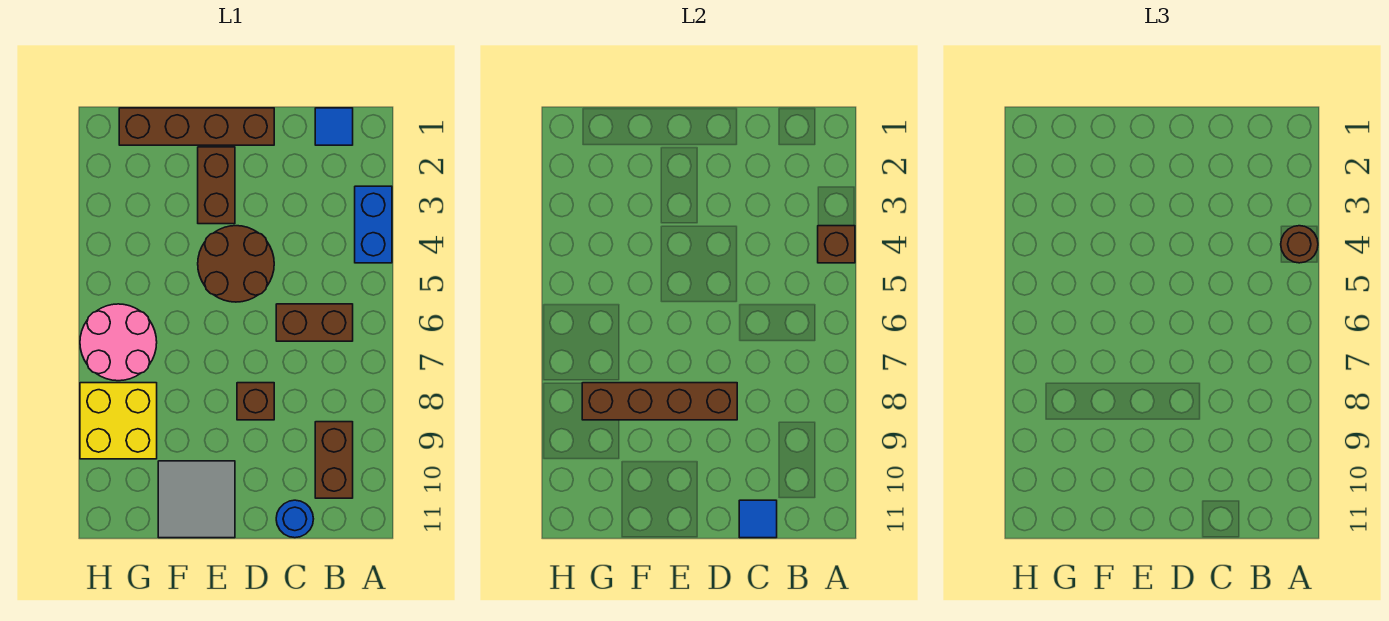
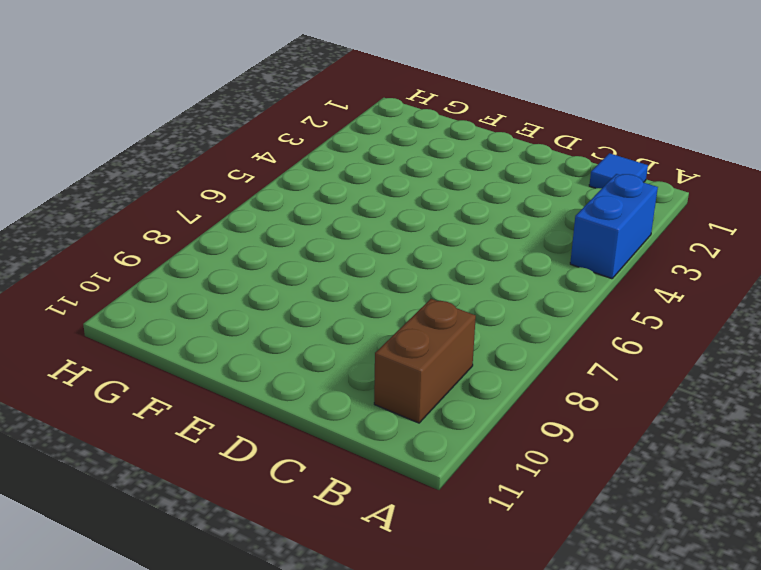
none -> brown brick B6:C6 level 1
none -> blue round brick C11 level 1
none -> brown brick D1:G1 level 1

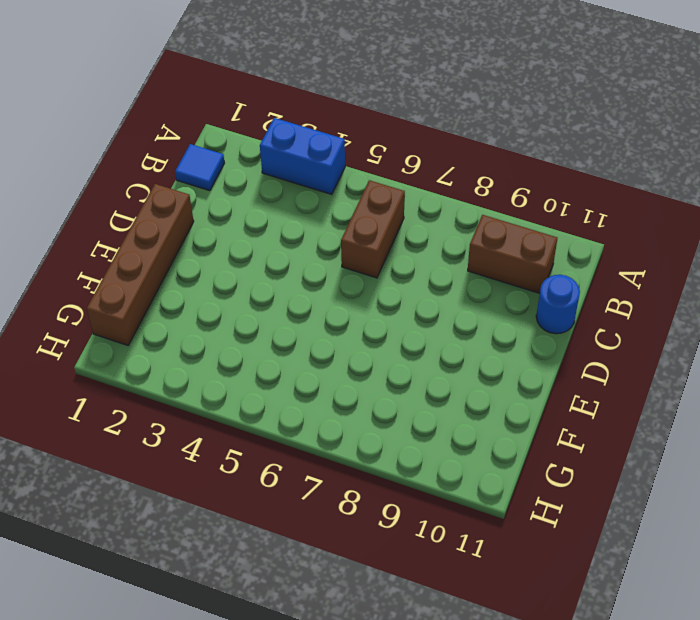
none -> brown round brick D4:E5 level 1
none -> brown brick D8 level 1
none -> brown brick E2:E3 level 1

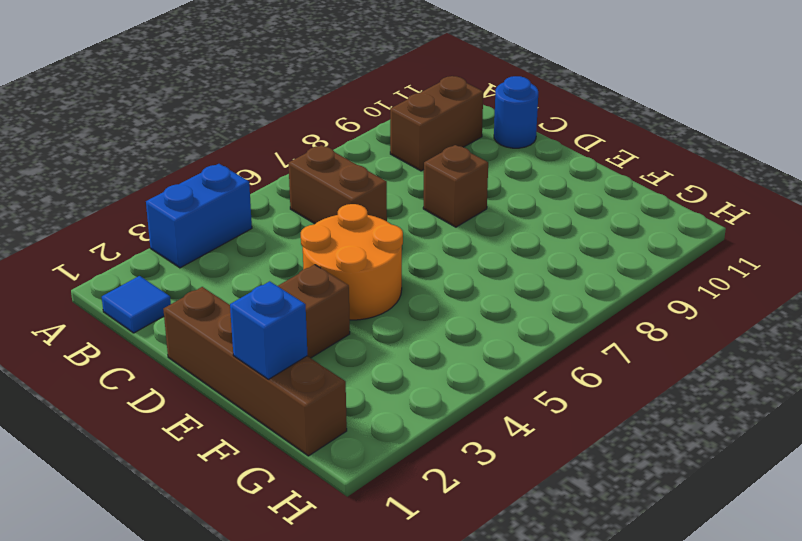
orange round brick D4:E5 level 1 -> brown round brick D4:E5 level 1
blue brick F1 level 2 -> none
none -> grey tile E10:F11 level 1
none -> pink round brick G6:H7 level 1
none -> yellow brick G8:H9 level 1

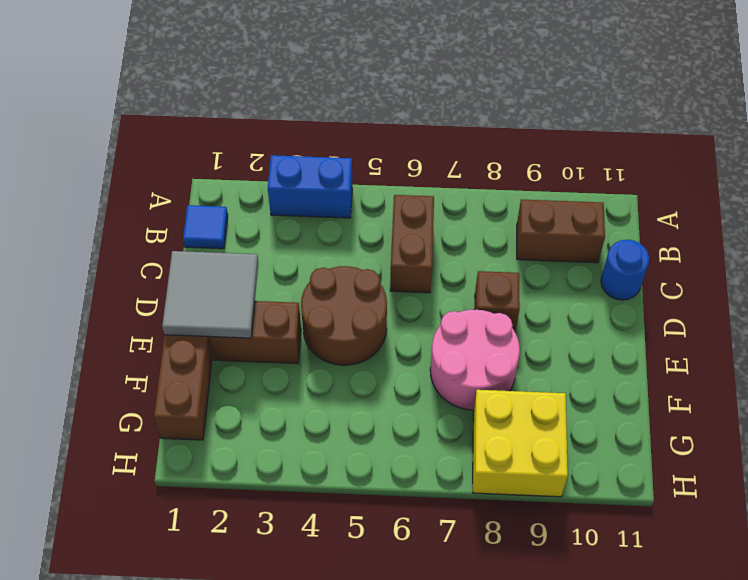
grey tile D1:E2 level 2 -> grey tile E10:F11 level 1
pink round brick E7:F8 level 1 -> pink round brick G6:H7 level 1
none -> brown brick A4 level 2
none -> blue tile C11 level 2
none -> brown brick D8:G8 level 2

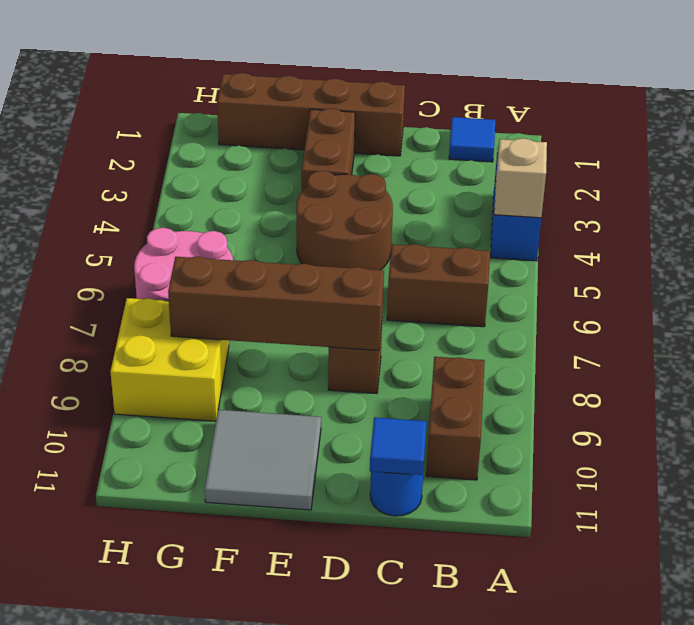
tan brick A4 level 2 -> brown brick A4 level 2
none -> brown round brick A4 level 3

